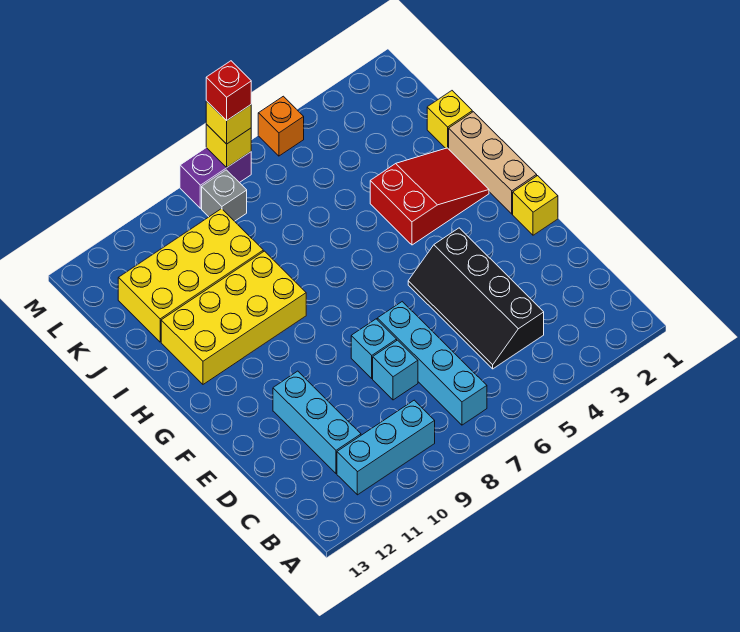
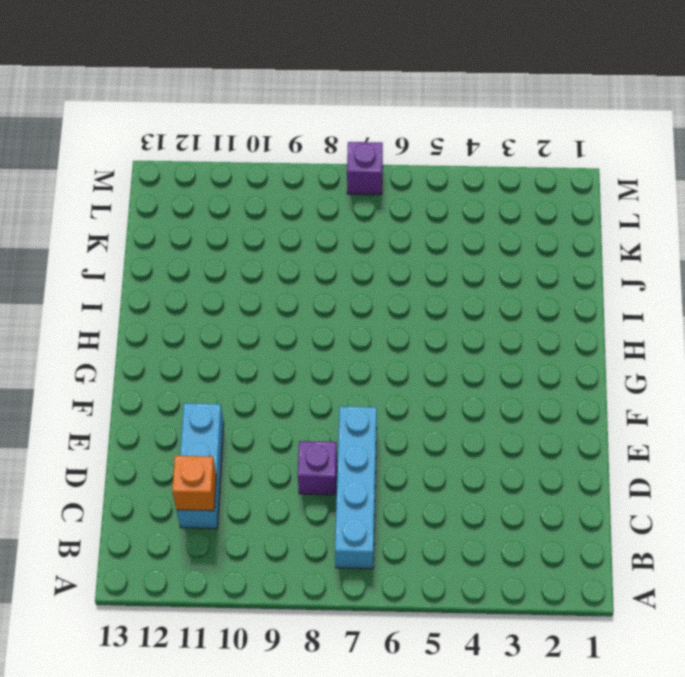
orange brick C11 level 2 -> orange brick M5 level 1
purple brick D8 level 1 -> cyan brick D8 level 1
purple brick M7 level 1 -> purple brick M7:M8 level 1
none -> cyan brick B9:B11 level 1
none -> black slope C4:F5 level 1 top 4
none -> cyan brick E8 level 1

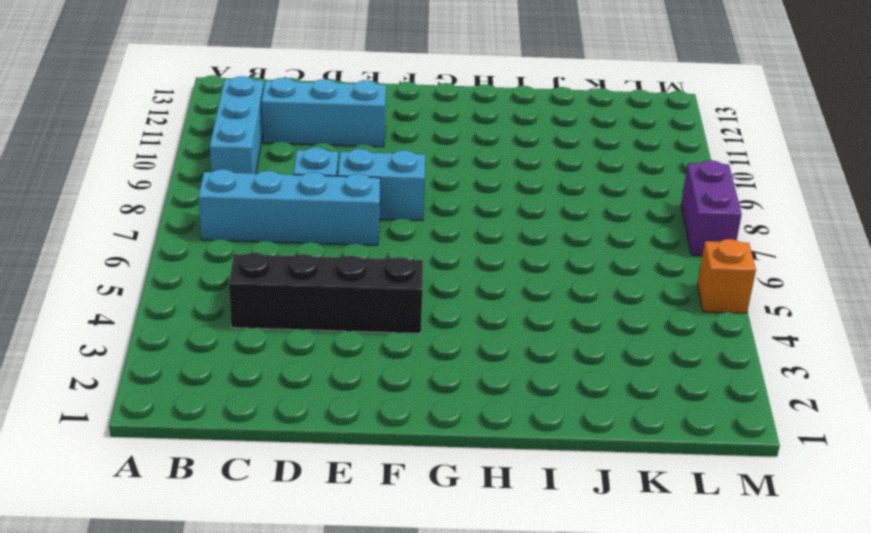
cyan brick E8:F8 level 1 -> cyan brick E8 level 1
none -> yellow brick F1 level 1
none -> tan brick G1:I1 level 1
none -> red slope H2:I4 level 1 top 4

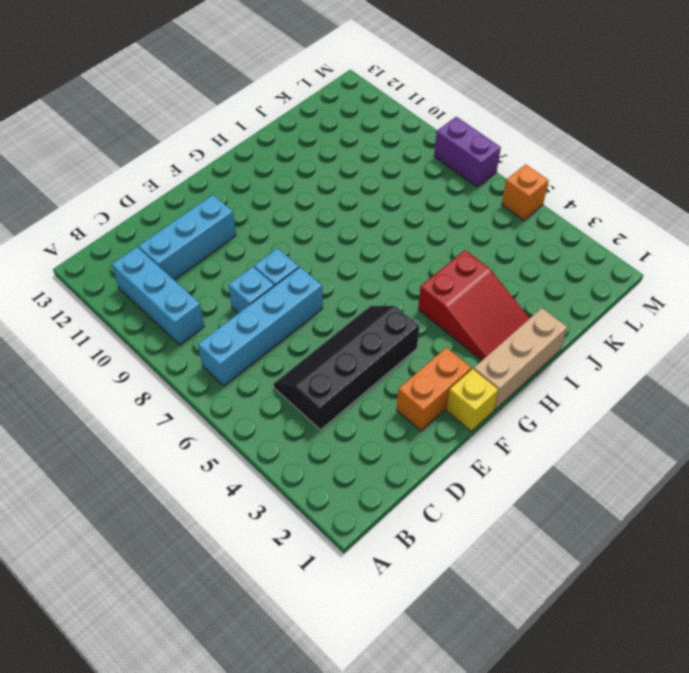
orange brick E2:F2 level 1 -> none
none -> yellow brick H9:I12 level 1
none -> yellow brick J1 level 1
none -> yellow brick J9:K12 level 1

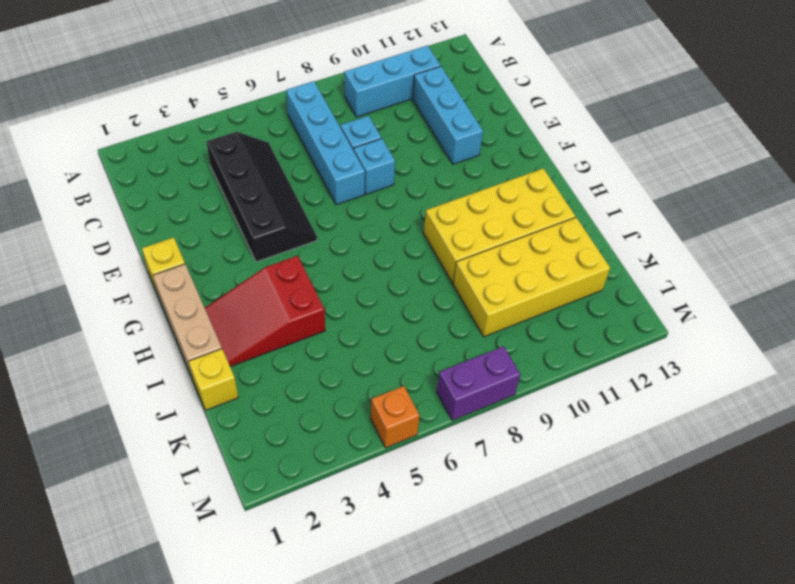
none -> grey brick L8 level 1
none -> yellow brick M7 level 2
none -> yellow brick M7 level 3

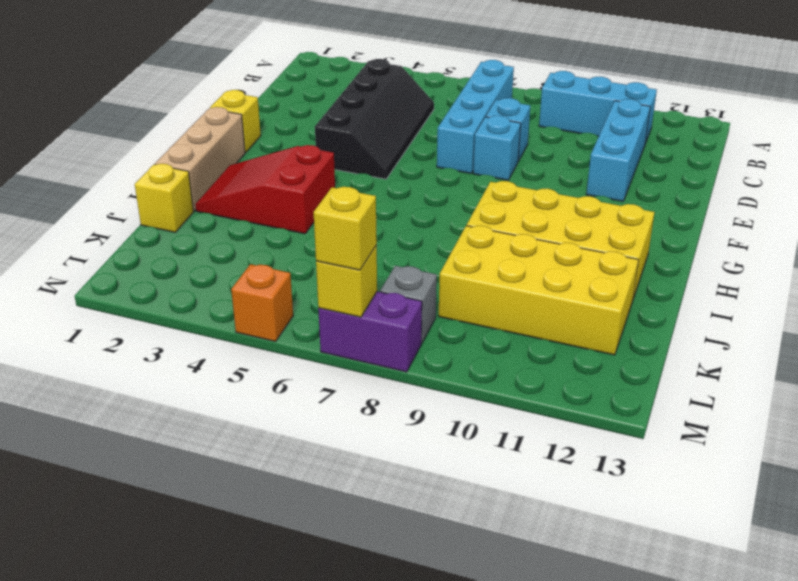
none -> red brick M7 level 4

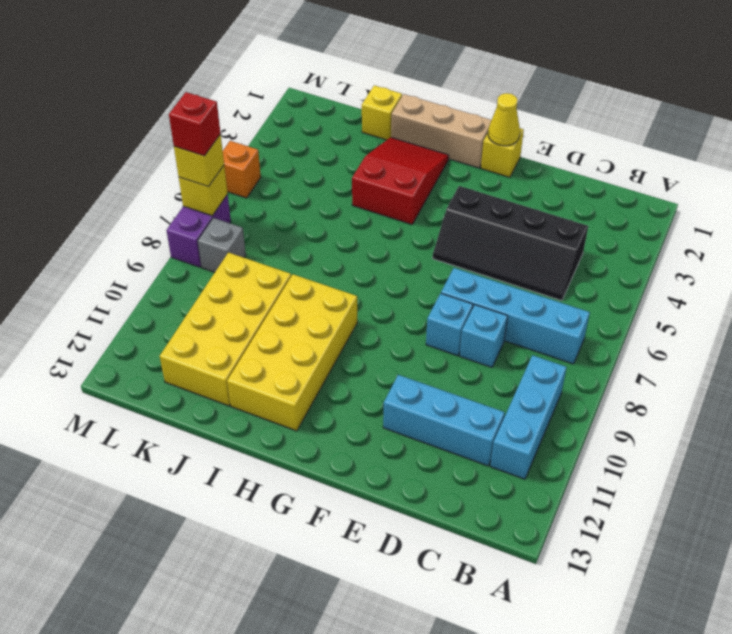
yellow cone F1 level 2 -> none

